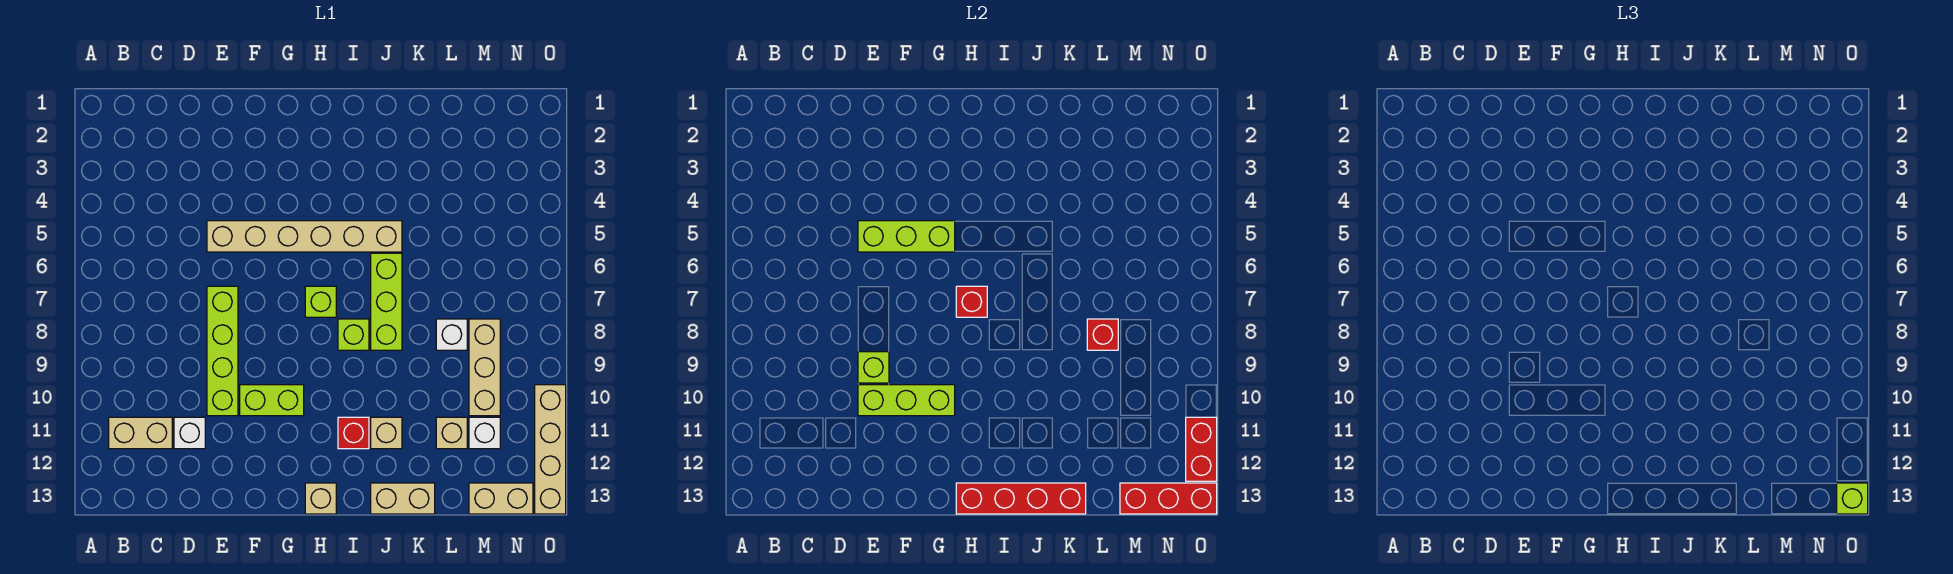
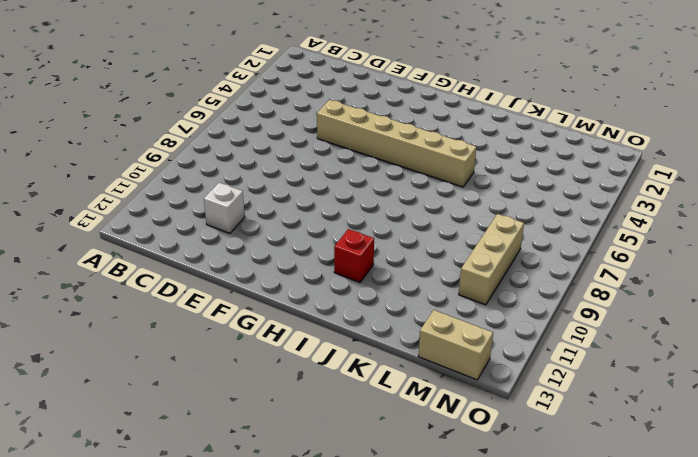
none -> tan brick B11:C11 level 1
none -> lime brick E7:E10 level 1
none -> lime brick F10:G10 level 1

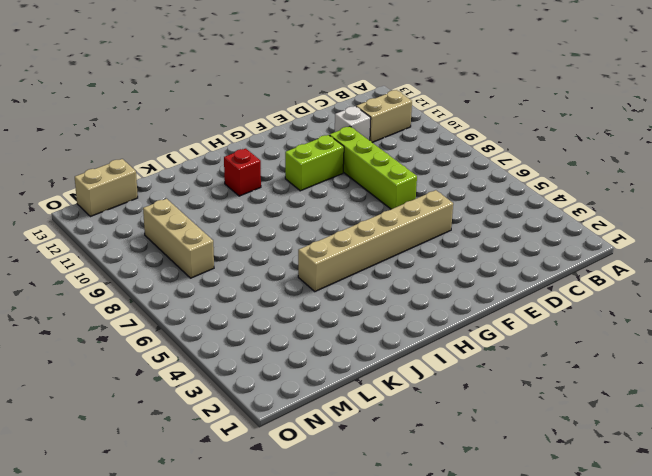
none -> lime brick H7 level 1
none -> tan brick H13 level 1
none -> lime brick I8 level 1

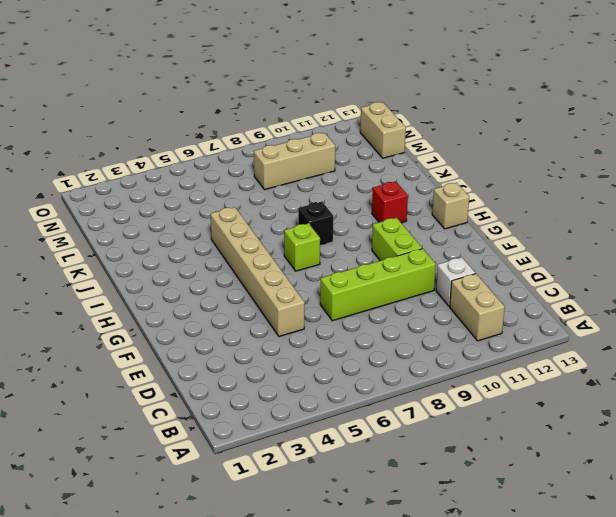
black brick I8 level 1 -> lime brick I8 level 1
none -> lime brick J6:J8 level 1
none -> tan brick J11 level 1
none -> tan brick J13:K13 level 1

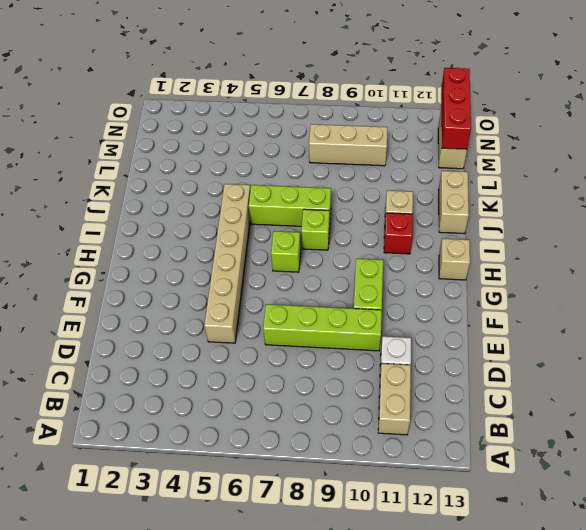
none -> white brick L8 level 1
none -> tan brick L11 level 1
none -> white brick M11 level 1

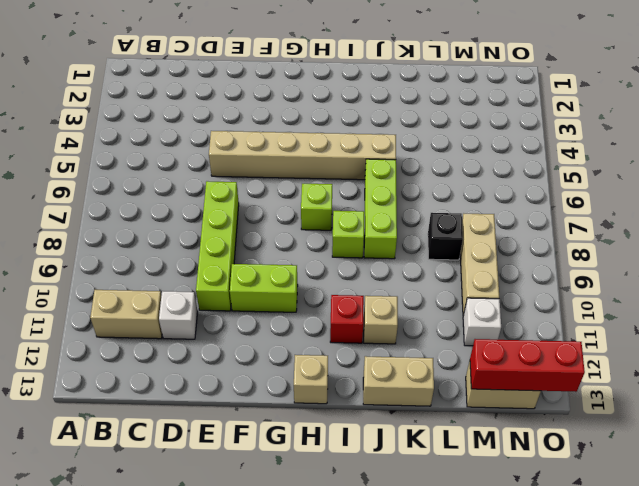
black brick L8 level 1 -> white brick L8 level 1
none -> tan brick L11 level 1
none -> tan brick O10:O13 level 1
none -> lime brick E5:G5 level 2

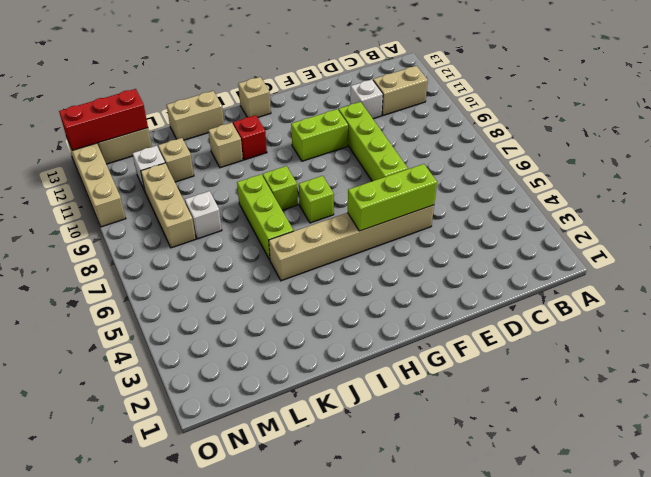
none -> lime brick E9 level 2
none -> lime brick E10:G10 level 2
none -> red brick H7 level 2

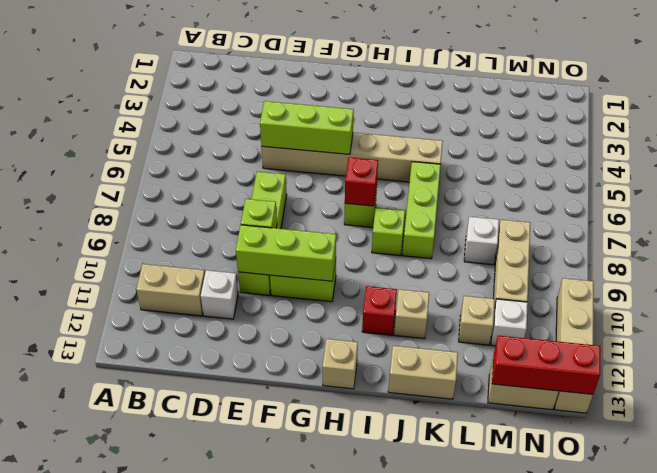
none -> red brick H13:K13 level 2
none -> red brick L8 level 2
none -> red brick O11:O12 level 2

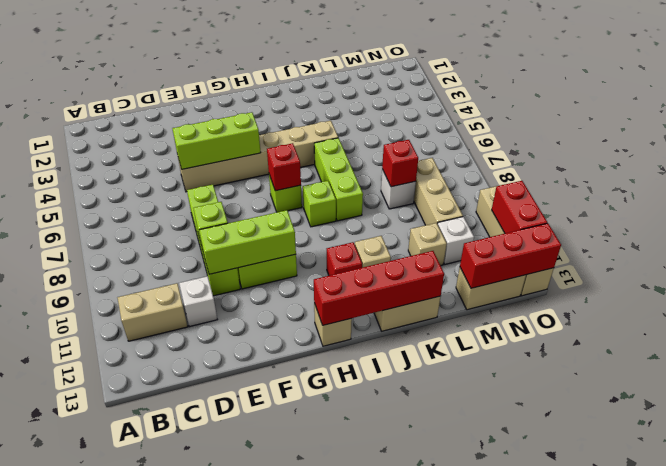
none -> lime brick O13 level 3

